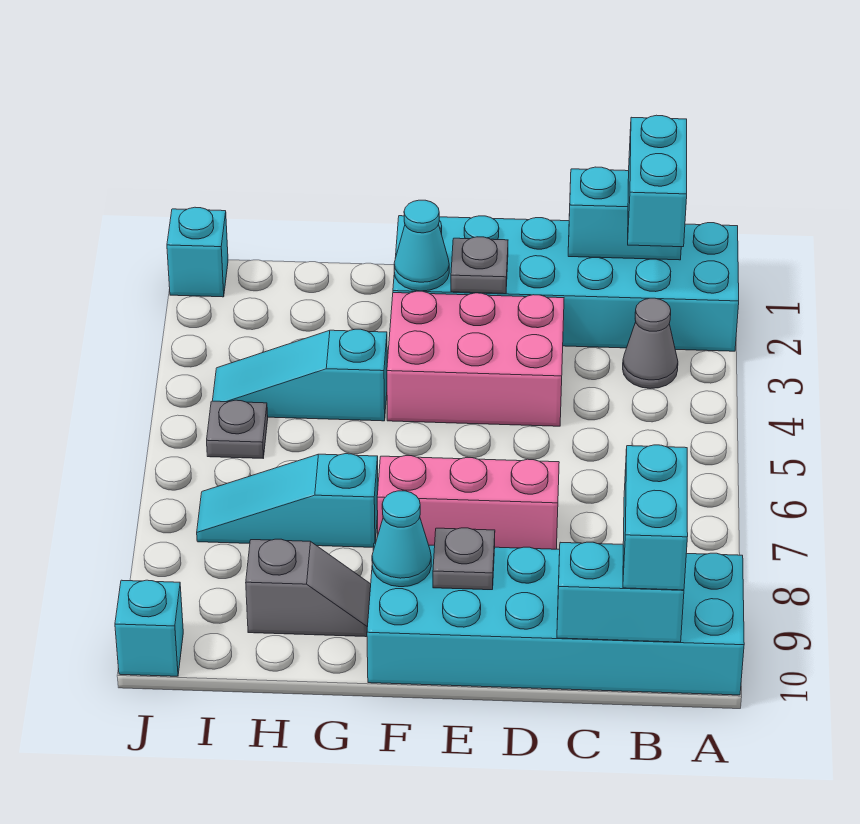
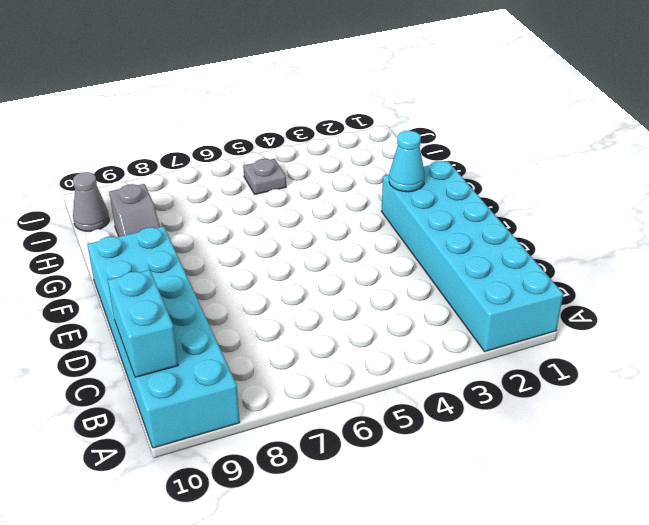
grey cone I10 level 1 -> grey cone B3 level 1
none -> pink brick D3:F4 level 1
none -> pink brick D7:F7 level 1
none -> cyan slope G4:I4 level 1 top G

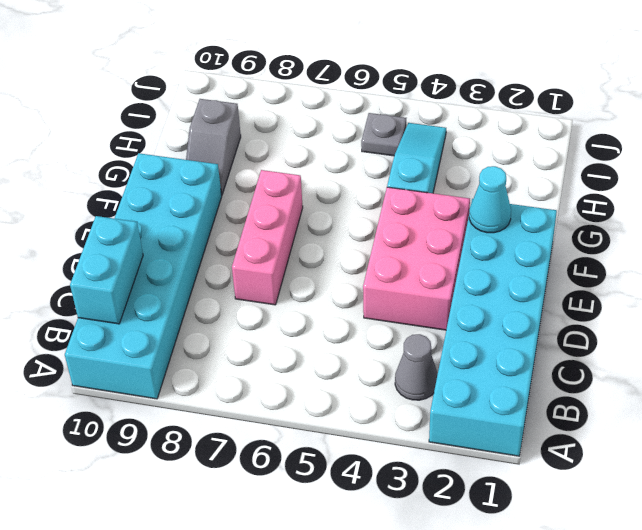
none -> cyan slope G7:I7 level 1 top G
none -> cyan brick J1 level 1
none -> cyan brick J10 level 1

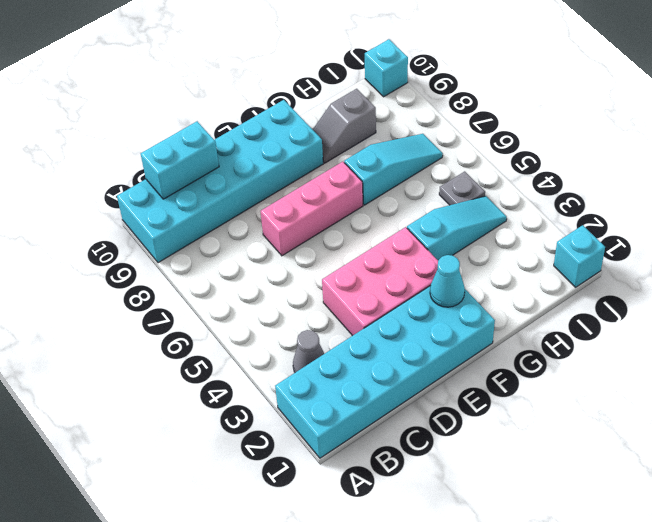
none -> cyan brick B1:C1 level 2
none -> grey plate E2 level 2
none -> grey plate E9 level 2

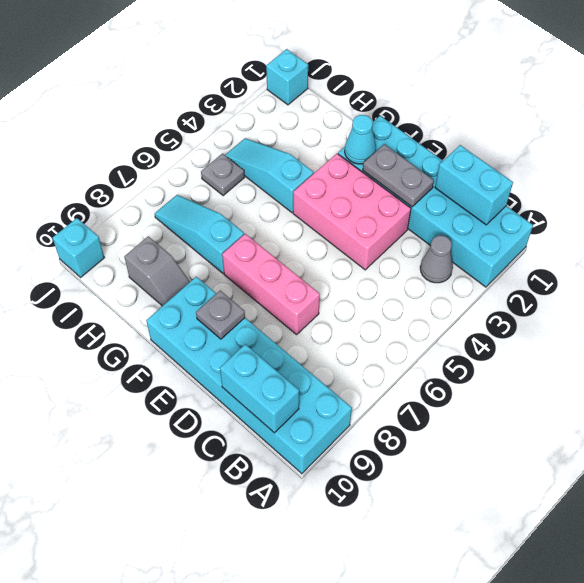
grey plate D2:E2 level 2 -> grey plate E2 level 2
none -> cyan cone F9 level 2
none -> cyan brick B1:B2 level 3
none -> cyan brick B9:B10 level 3

